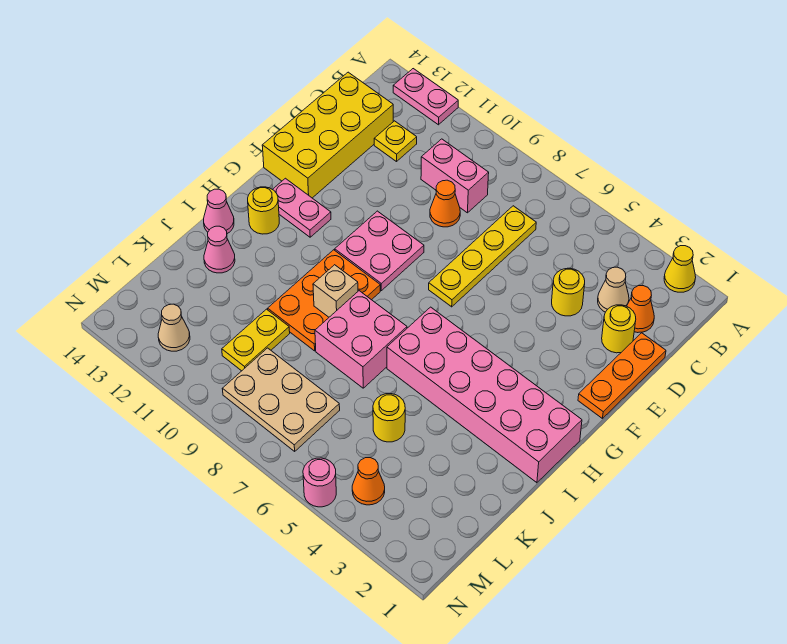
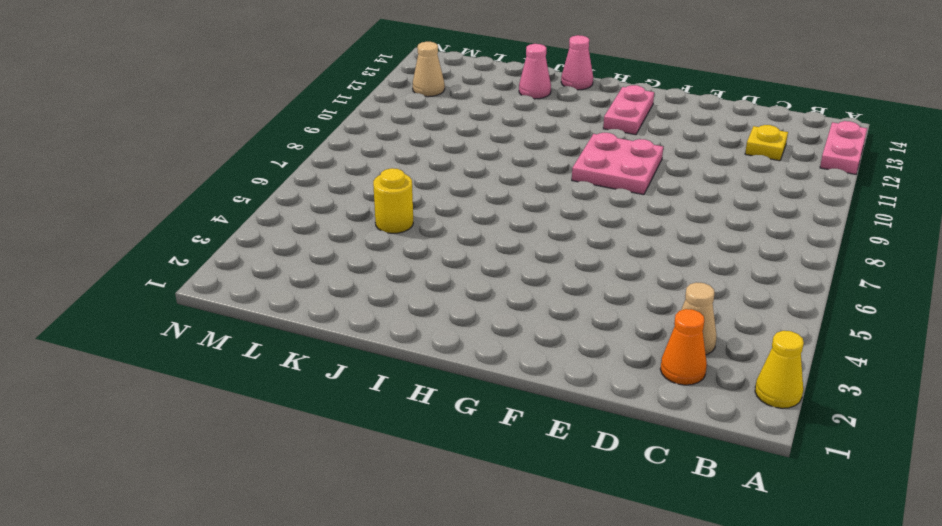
none -> yellow plate C7:F7 level 1
none -> pink brick C9:C10 level 1
none -> yellow brick C13:F14 level 1

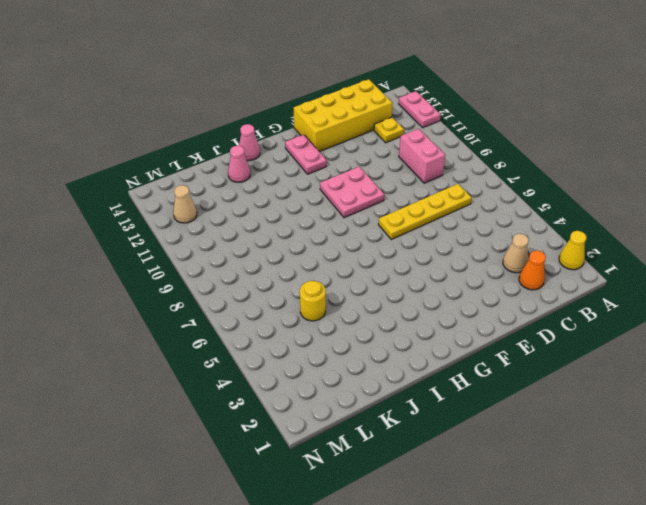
none -> orange plate D1:F1 level 1
none -> yellow round brick D2 level 1
none -> yellow round brick D4 level 1

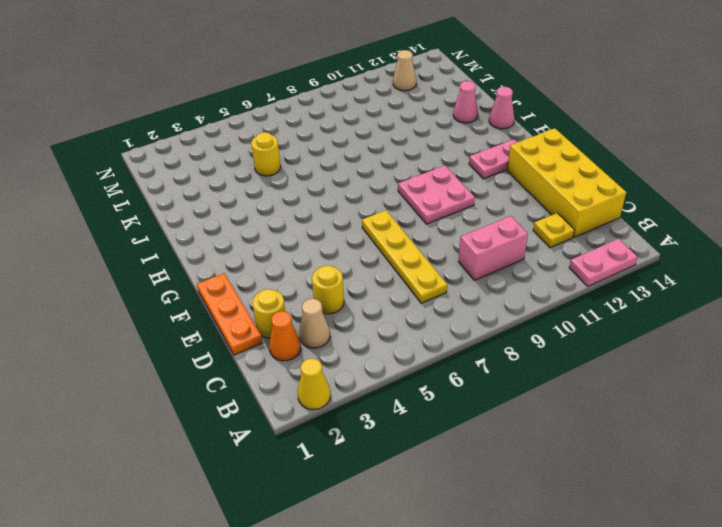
none -> orange cone D9 level 1
none -> pink brick H1:I6 level 1
none -> orange plate H9:J10 level 1

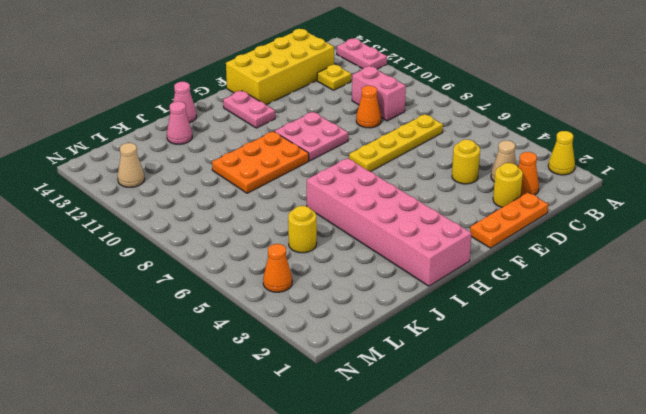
none -> yellow round brick H13 level 1
none -> pink brick I7:J8 level 1
none -> yellow plate K10:L10 level 1

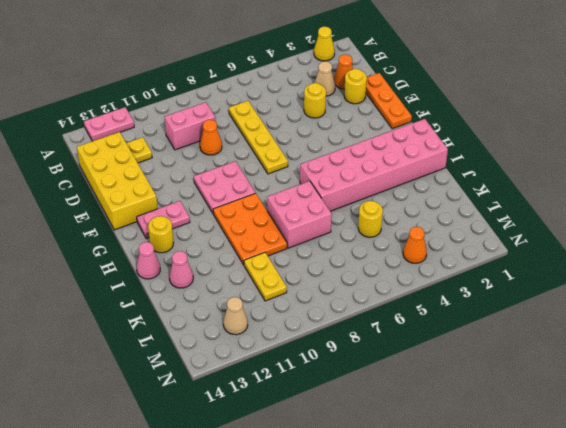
none -> tan plate L7:M9 level 1
none -> pink round brick N5 level 1
none -> tan brick I9 level 2

